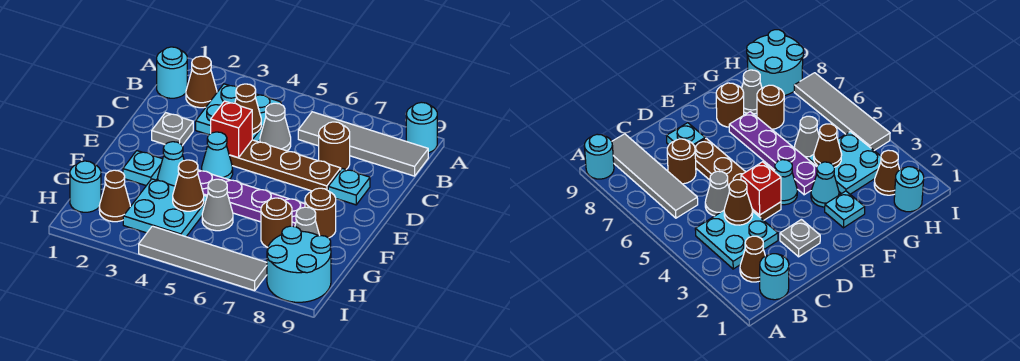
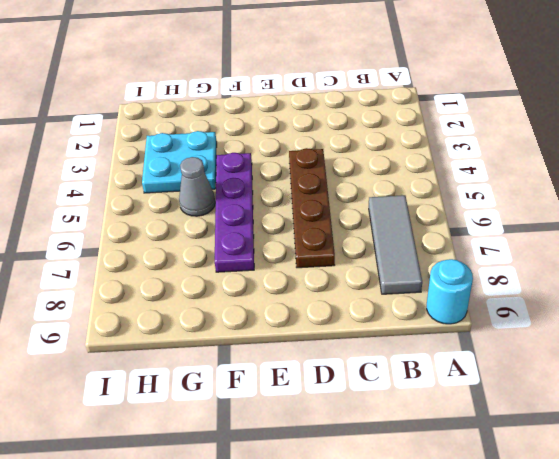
grey tile B6:B8 level 1 -> grey tile B6:B9 level 1
none -> cyan round brick B1 level 1
none -> brown cone B2 level 1
none -> cyan plate B3:C4 level 1

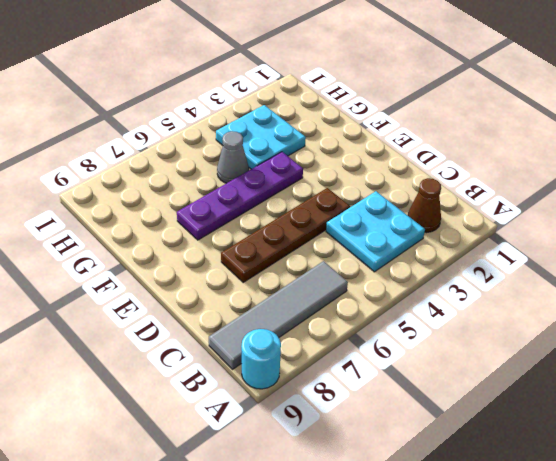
none -> cyan round brick B1 level 1
none -> grey cone C5 level 1
none -> brown round brick C7 level 1

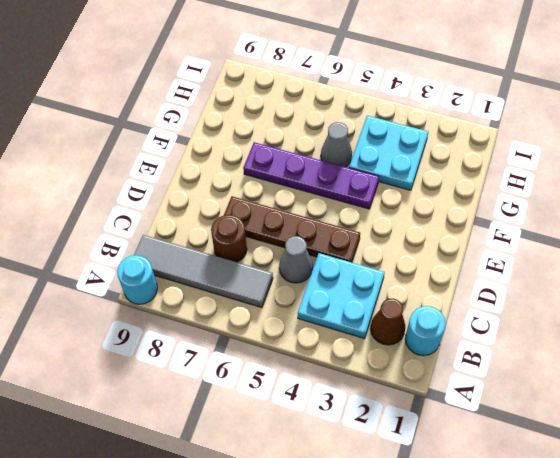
none -> grey plate D2 level 1
none -> cyan plate D8 level 1
none -> cyan cone E4 level 1

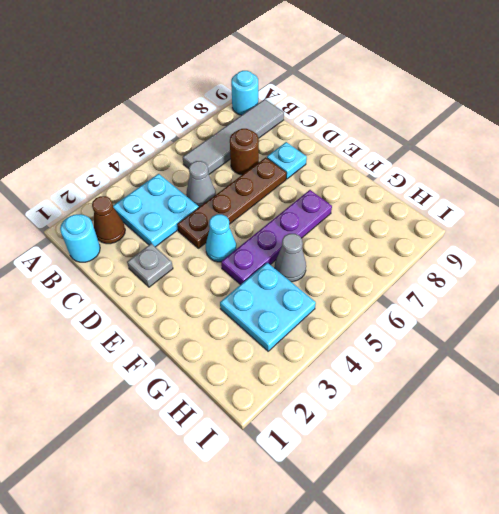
none -> cyan plate F2 level 1
none -> cyan cone F3 level 1
none -> brown round brick F8 level 1

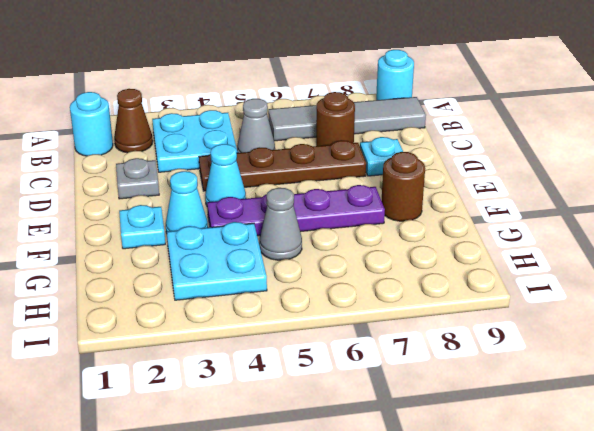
none -> brown round brick G7 level 1
none -> grey cone G8 level 1
none -> cyan round brick H1 level 1

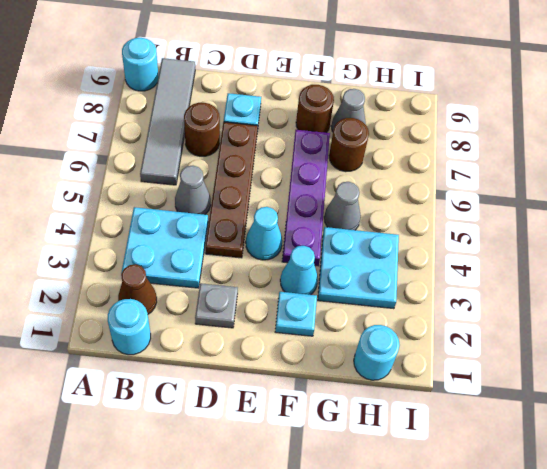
none -> brown cone H2 level 1
none -> cyan round brick H8:I9 level 1
none -> grey tile I4:I7 level 1

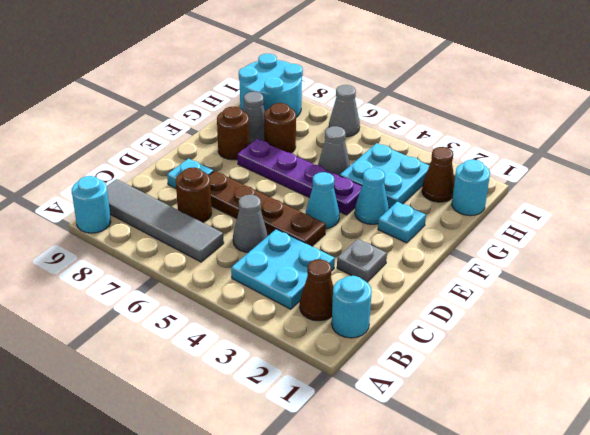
grey cone I6 level 1 -> grey tile I4:I7 level 1
none -> brown cone C4 level 2
none -> red brick D4 level 2
none -> brown cone G4 level 2

